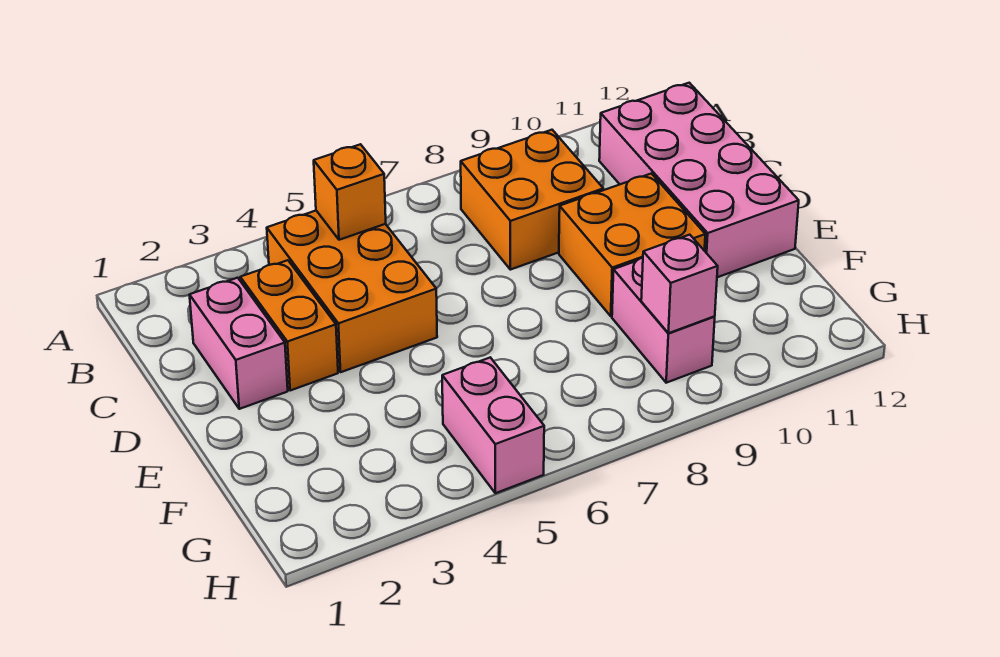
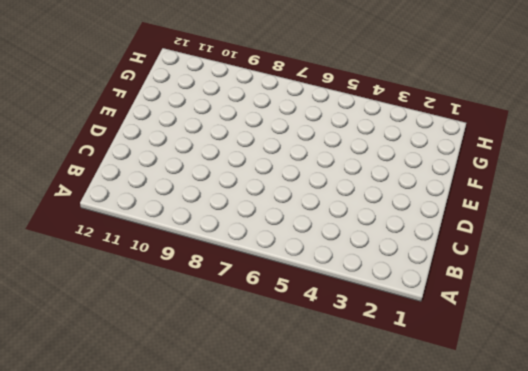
none -> orange brick B4:D5 level 1
none -> orange brick B8:C9 level 1

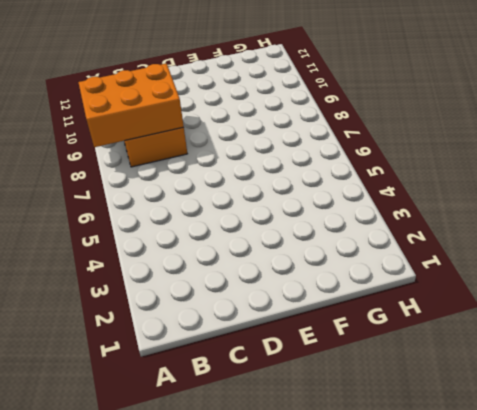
orange brick A8:C9 level 2 -> orange brick B4:D5 level 1
none -> pink brick B11:E12 level 1
none -> pink brick C2:D2 level 1

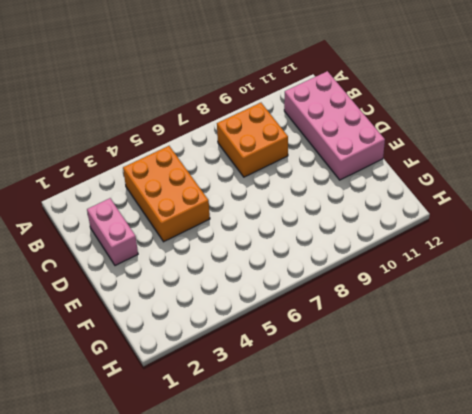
none -> orange brick C3:D3 level 1
none -> orange brick D9:E10 level 1

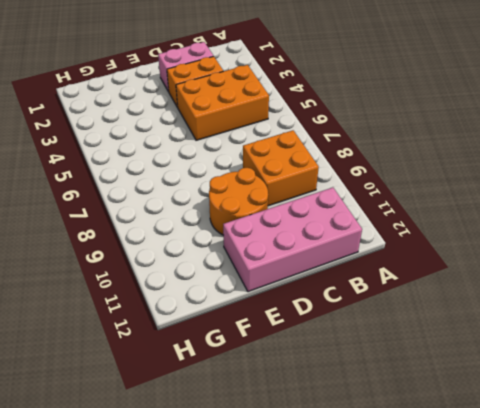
orange round brick D9:E10 level 1 -> orange brick D9:E10 level 1
none -> pink brick F9:G9 level 1
none -> pink brick G5:H5 level 1

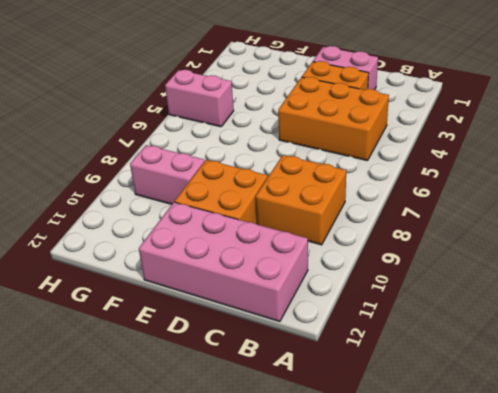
none -> orange brick B5 level 2
none -> pink brick G9 level 2

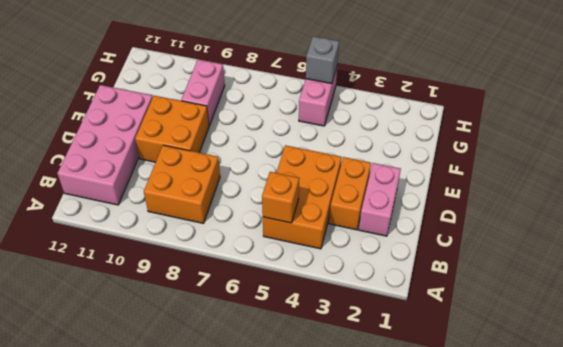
grey brick H5 level 2 -> none
none -> pink brick G9 level 2

